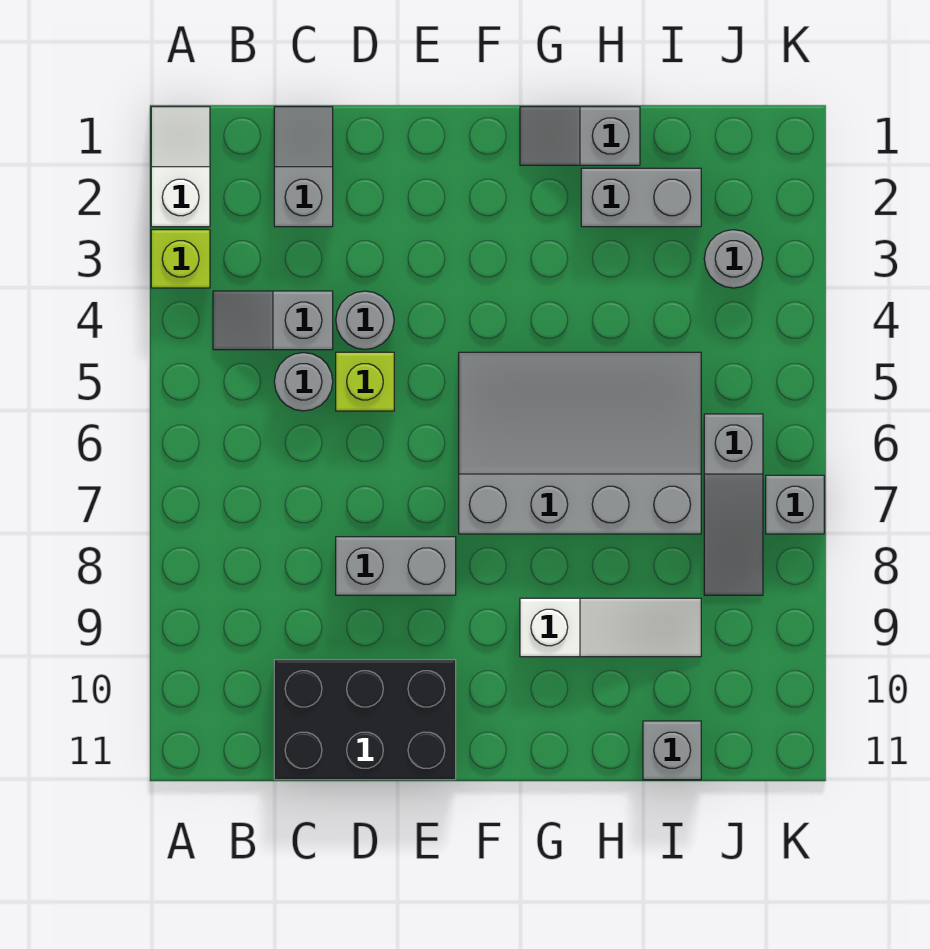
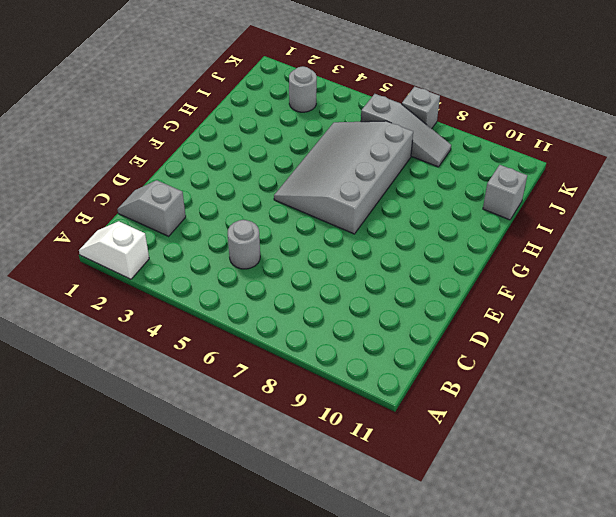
none -> lime brick A3 level 1
none -> grey slope B4:C4 level 1 top C
none -> black brick C10:E11 level 1

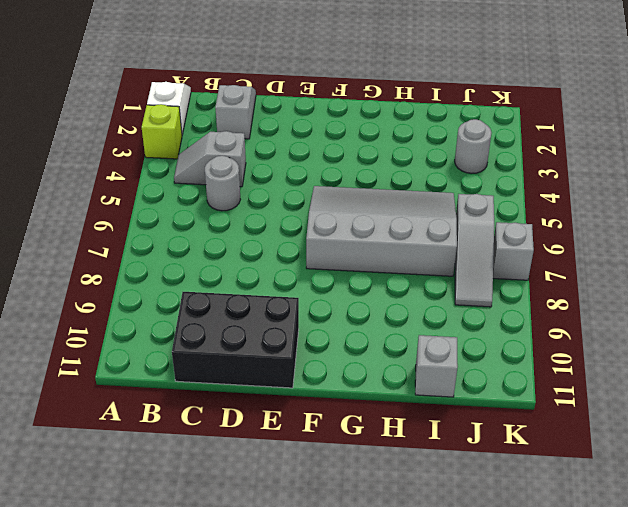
none -> grey round brick D4 level 1
none -> lime brick D5 level 1
none -> grey brick D8:E8 level 1

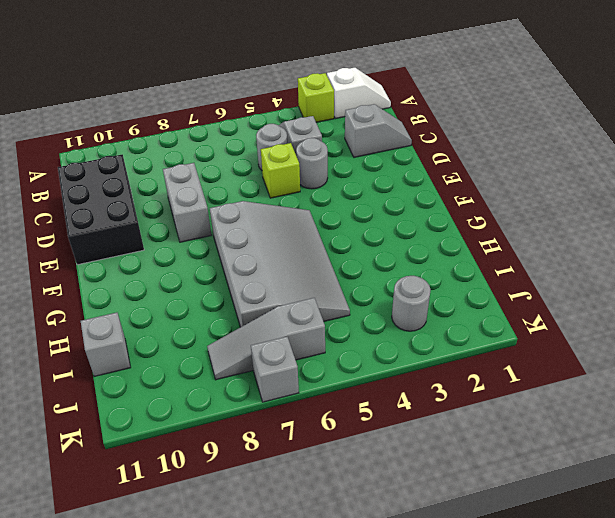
none -> grey slope G1:H1 level 1 top H
none -> white slope G9:I9 level 1 top G
none -> grey brick H2:I2 level 1

